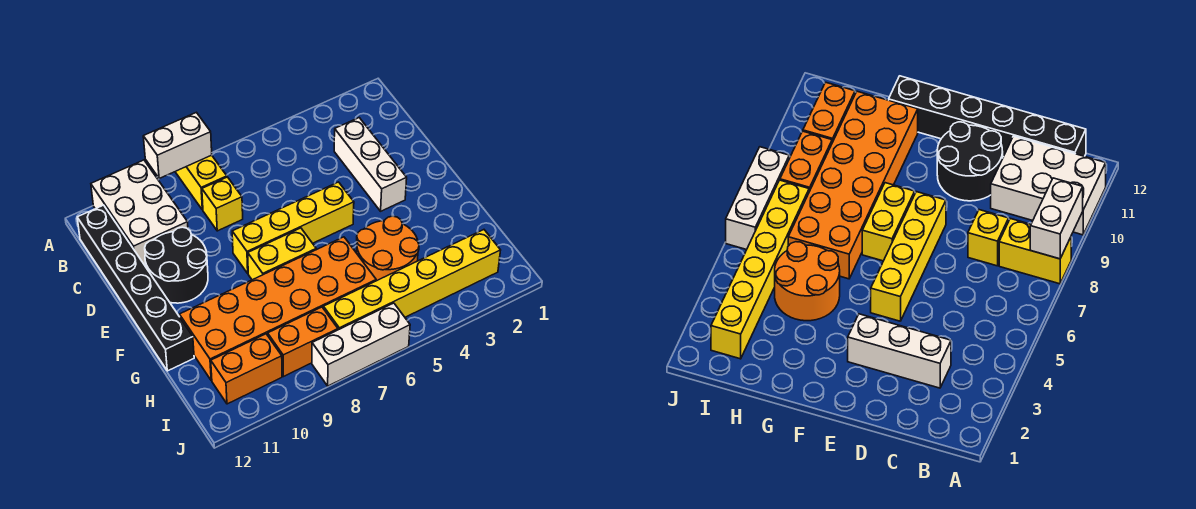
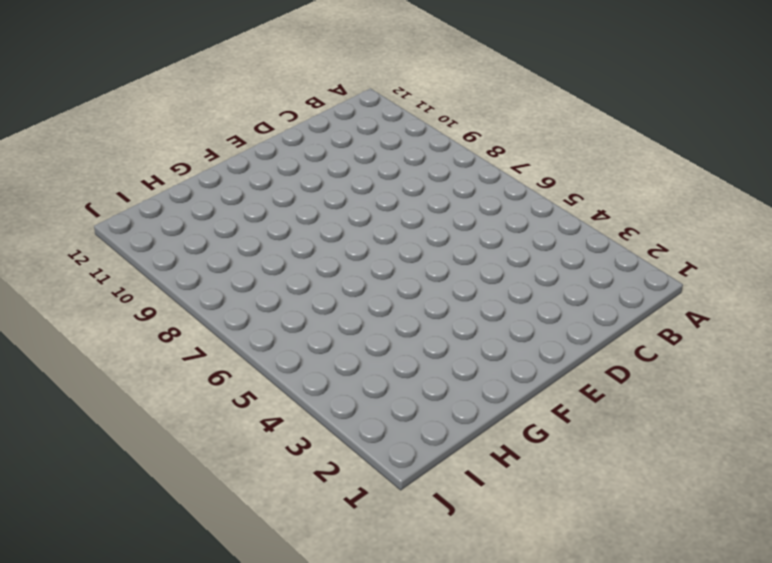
none -> yellow brick A8:B8 level 1
none -> white brick A10:C11 level 1
none -> black brick B12:G12 level 1

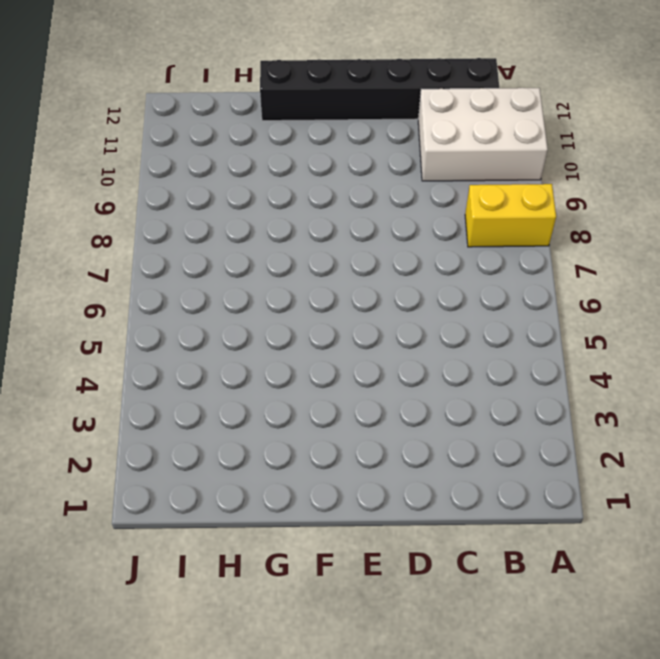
none -> white brick C3:E3 level 1
none -> yellow brick C8 level 1
none -> black round brick D10:E11 level 1

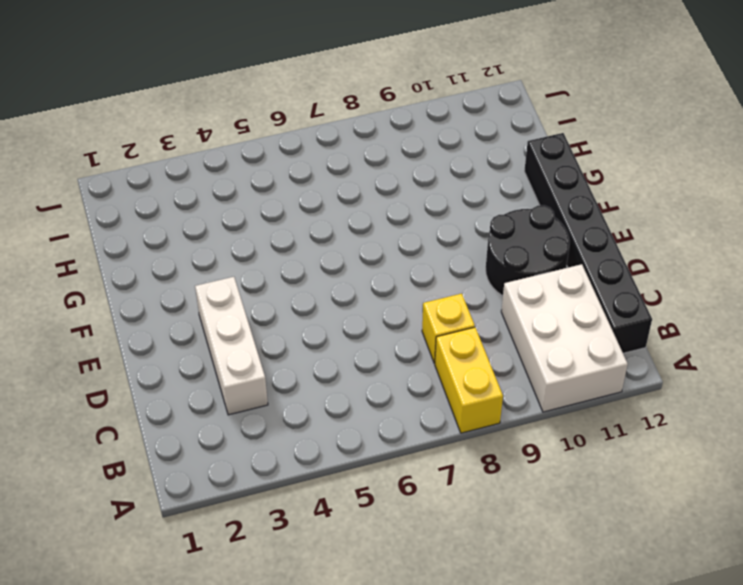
none -> yellow brick E5:E8 level 1
none -> yellow brick F7:F8 level 1
none -> orange round brick G4:H5 level 1

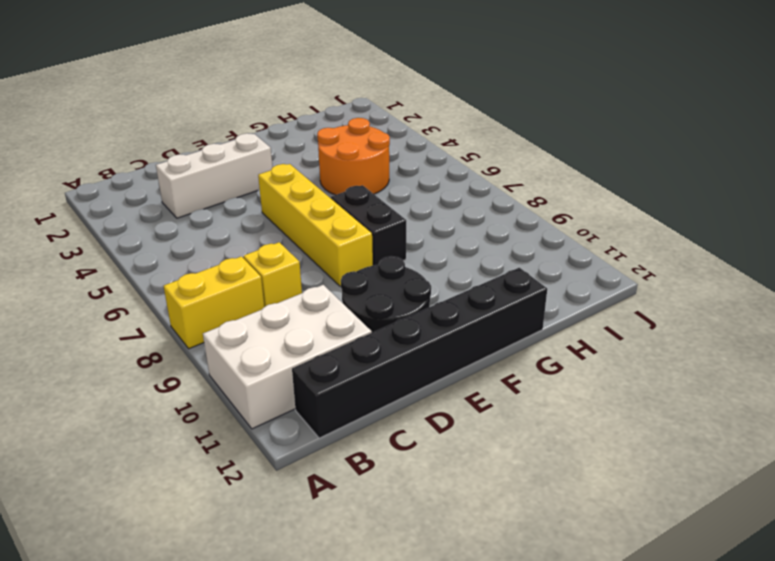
black brick F7:F8 level 1 -> yellow brick F7:F8 level 1
none -> orange brick G6:H11 level 1
none -> yellow brick I2:I7 level 1
none -> orange brick I8:I9 level 1

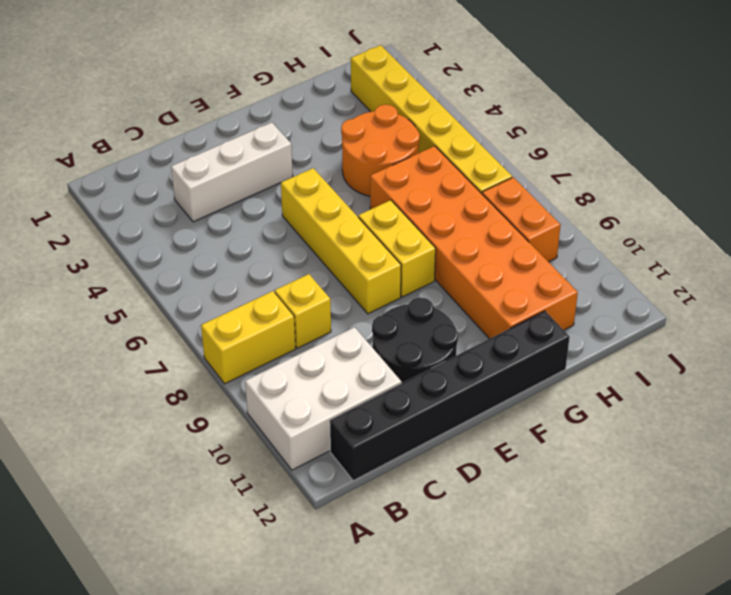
none -> orange brick I10:I11 level 1
none -> white brick J6:J8 level 1
none -> white brick A8:A9 level 2

